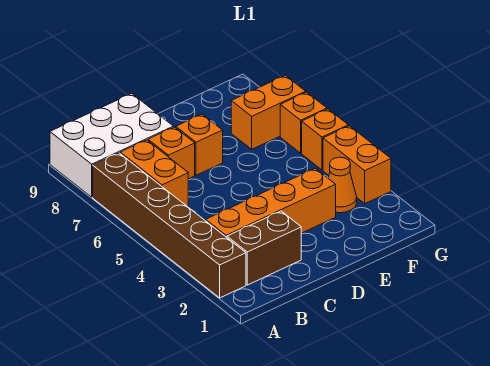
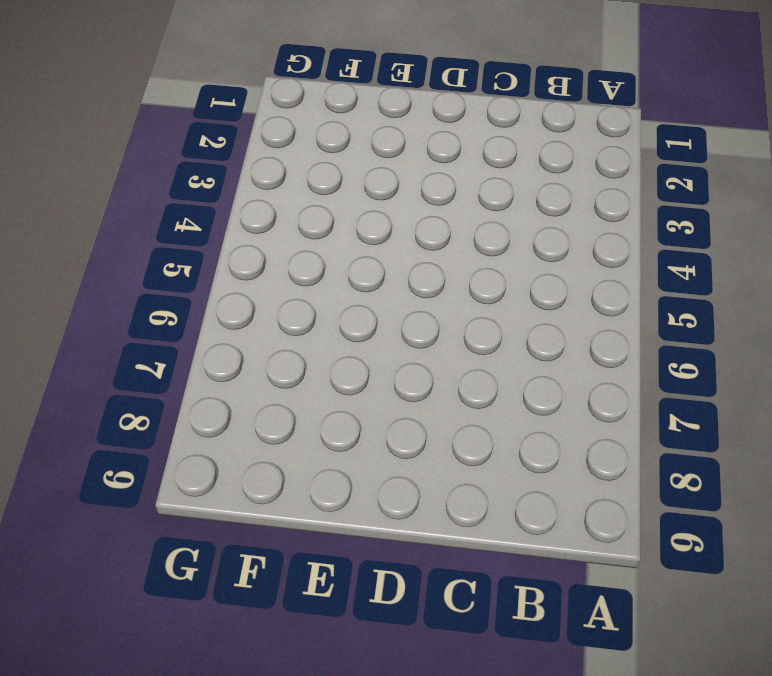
none -> brown brick A2:A7 level 1
none -> white brick A8:C9 level 1
none -> brown brick B2:C2 level 1

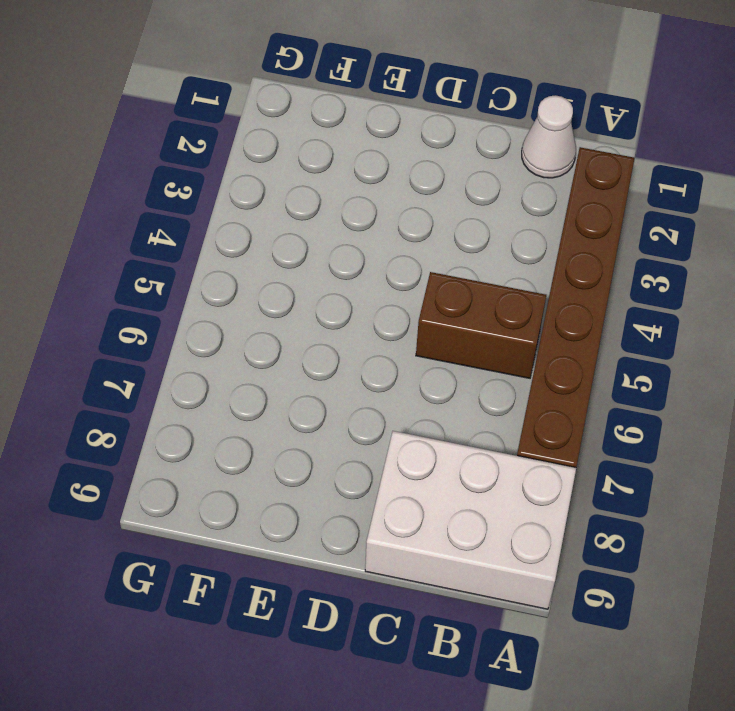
white cone B1 level 1 -> none
brown brick B5:C5 level 1 -> brown brick B2:C2 level 1
none -> orange brick B3:E3 level 1
none -> orange brick B6:B7 level 1
none -> orange brick C7 level 1

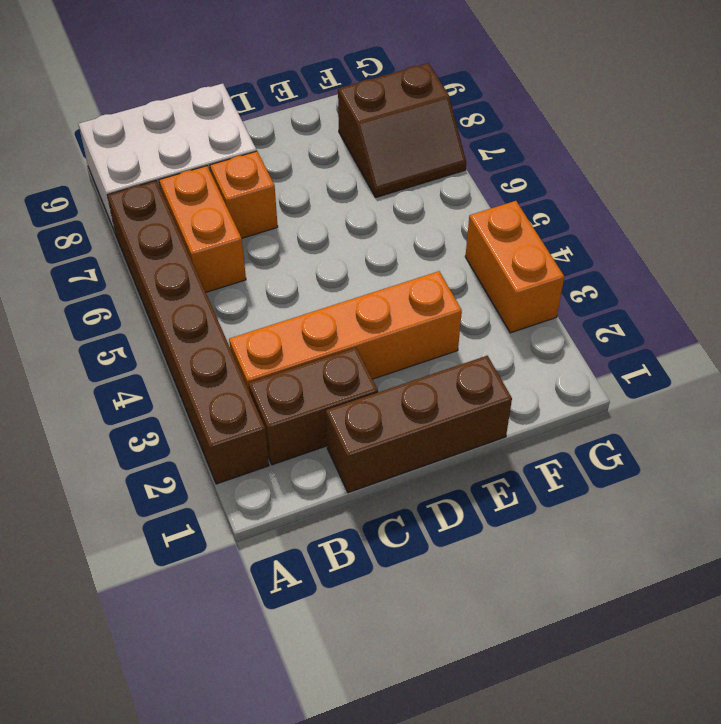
brown brick C1:E1 level 1 -> none
brown slope F7:G8 level 1 top 8 -> orange brick F7:G7 level 1
none -> orange brick D7 level 1
none -> orange cone F3 level 1
none -> orange brick G5 level 1

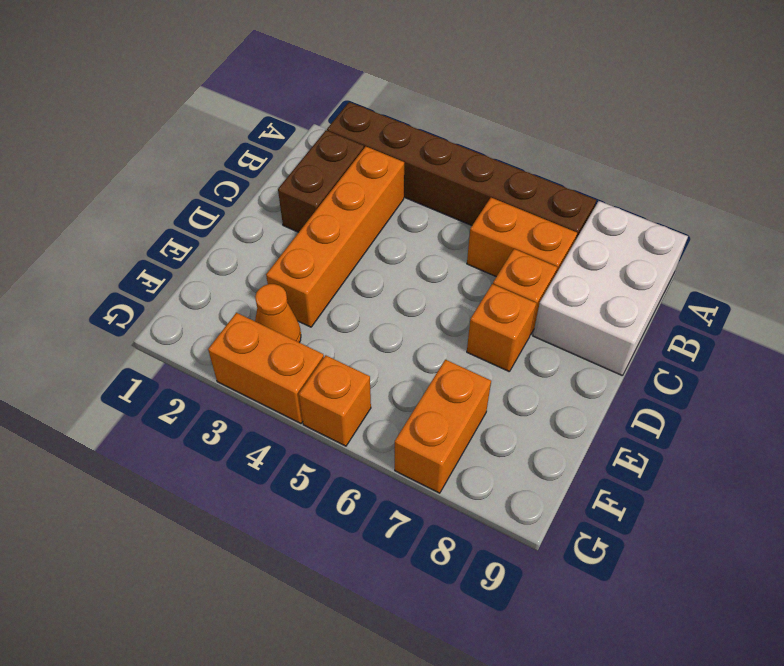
none -> orange brick G6 level 1

